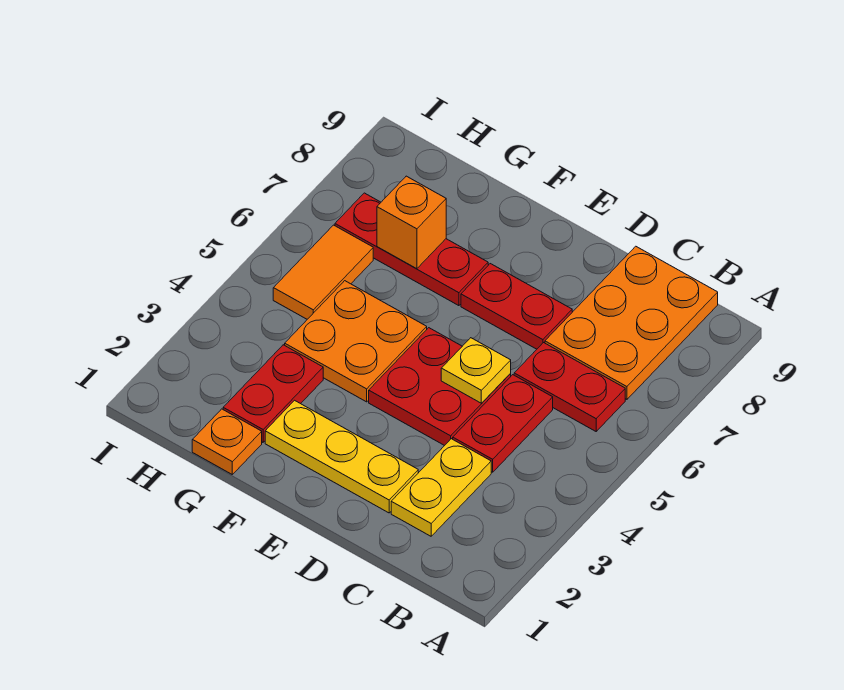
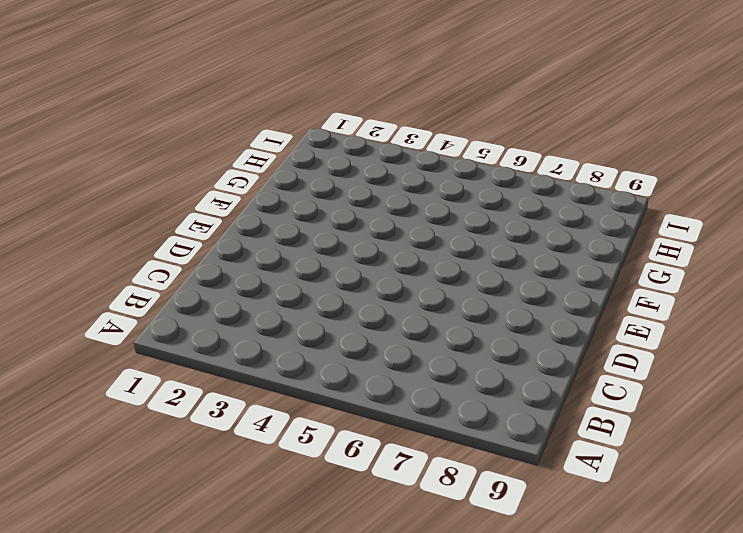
none -> red plate B6:C6 level 1
none -> orange plate B7:C9 level 1
none -> yellow plate C2:C3 level 1

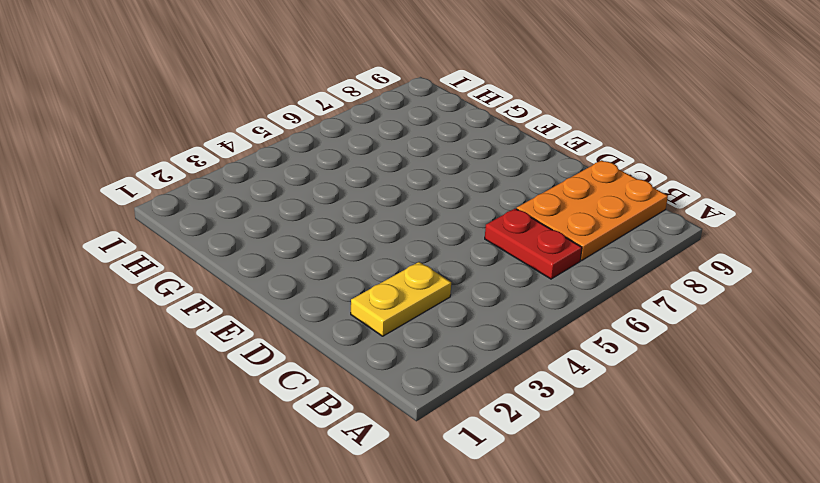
none -> red plate C4:C5 level 1
none -> yellow plate D2:F2 level 1
none -> red plate D4:E5 level 1

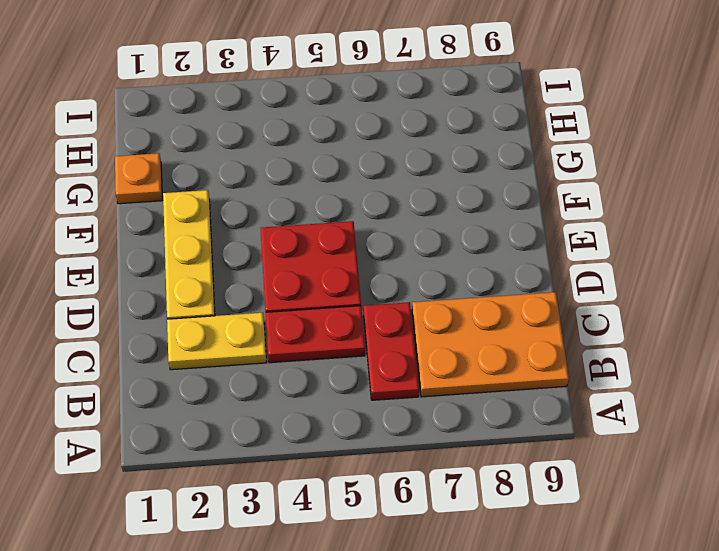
none -> red plate D7:E7 level 1
none -> orange plate F4:G5 level 1
none -> red plate F7:H7 level 1

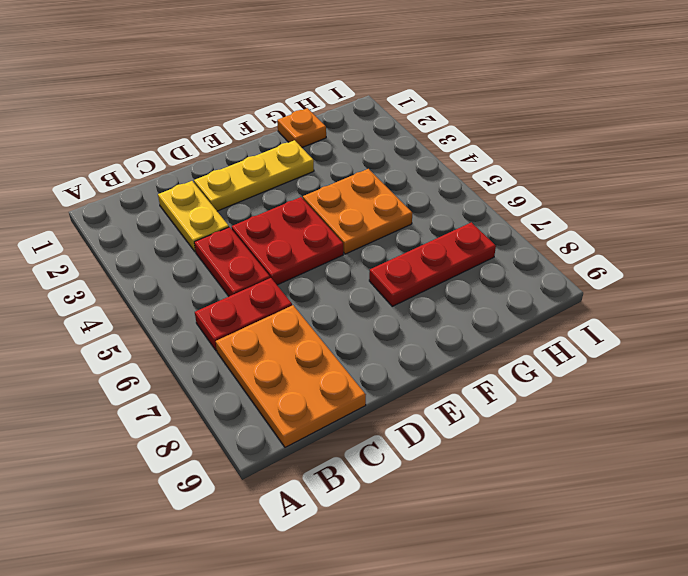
none -> red plate D7:E7 level 1
none -> red plate G2:G3 level 1
none -> orange tile H5:H6 level 1

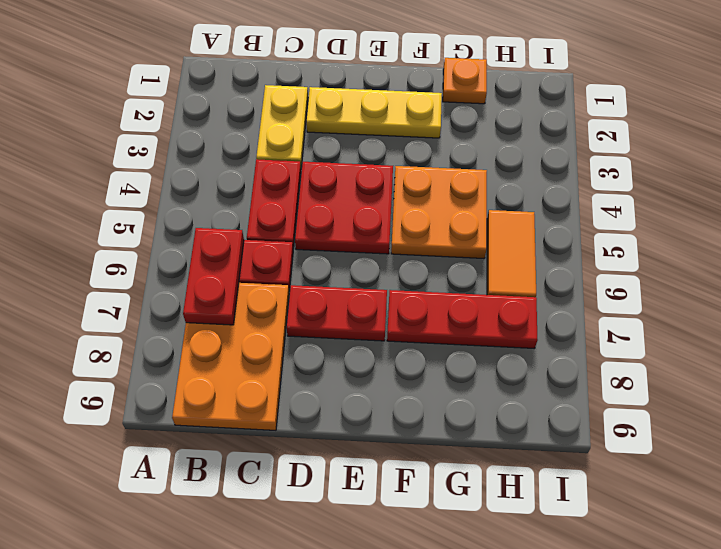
red plate B6:B7 level 2 -> red plate G2:G3 level 1
none -> yellow plate D5 level 2
none -> orange brick G7 level 2

